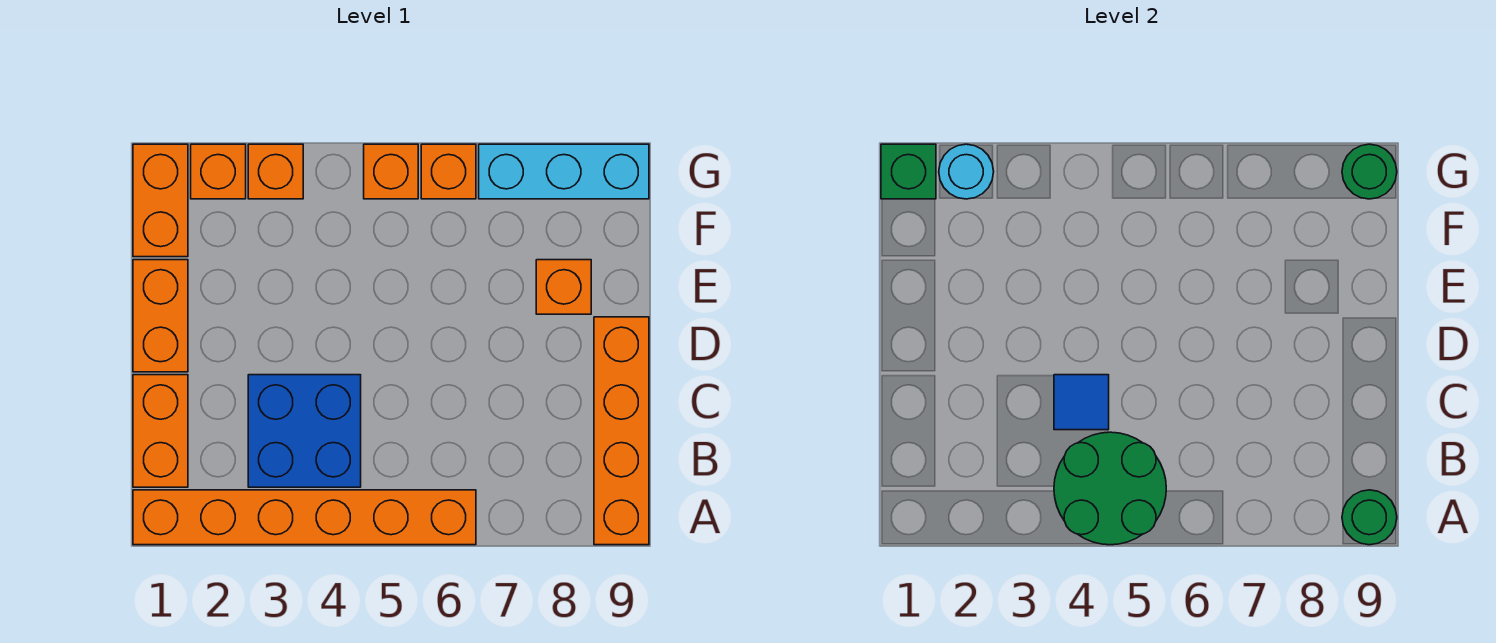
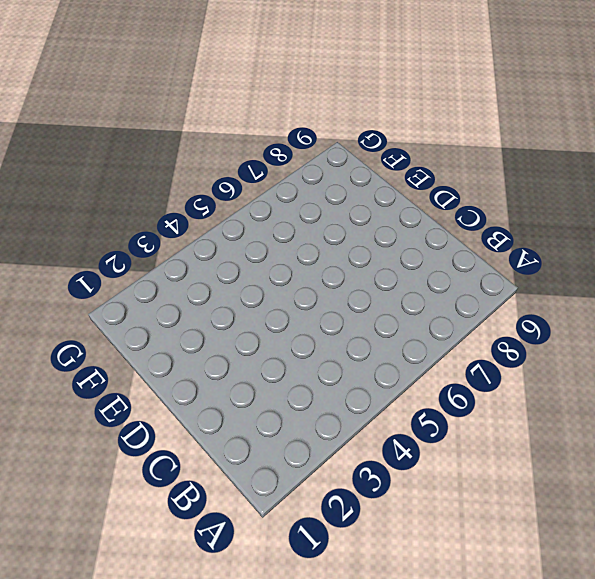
none -> orange brick A1:A6 level 1
none -> orange brick A9:D9 level 1
none -> orange brick B1:C1 level 1

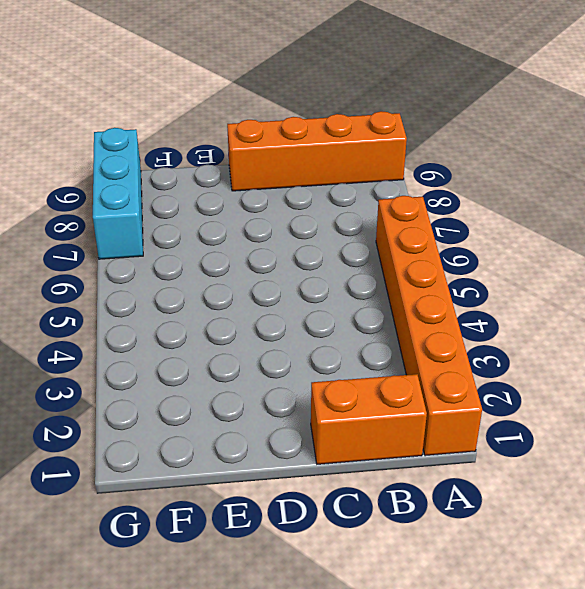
none -> blue brick B3:C4 level 1
none -> orange brick D1:E1 level 1
none -> orange brick E8 level 1

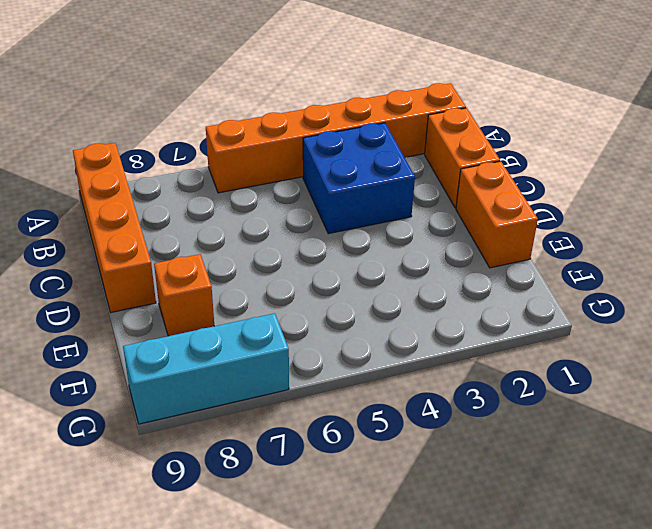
none -> orange brick F1:G1 level 1
none -> orange brick G2 level 1
none -> orange brick G3 level 1

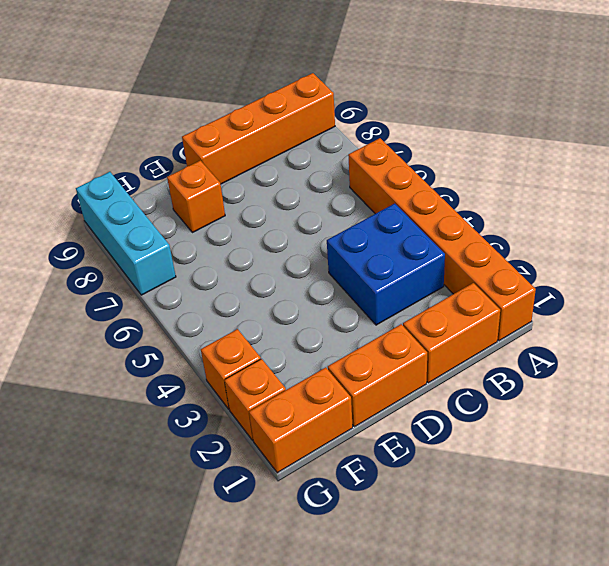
none -> orange brick G5 level 1
none -> orange brick G6 level 1
none -> green round brick A4:B5 level 2

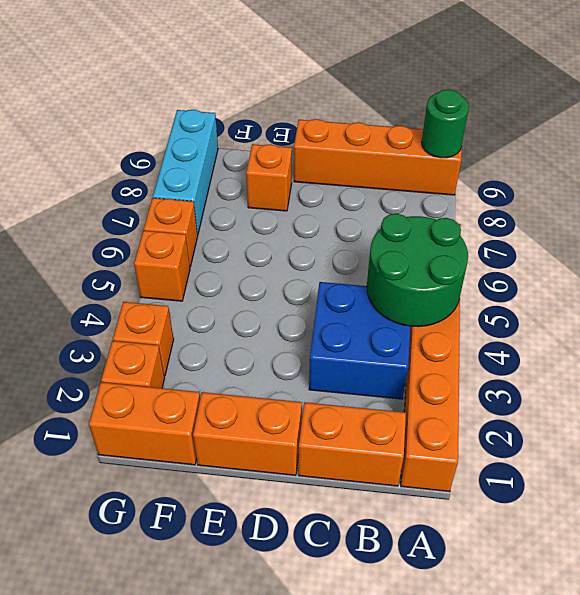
none -> blue tile C4 level 2
none -> green brick G1 level 2
none -> cyan round brick G2 level 2

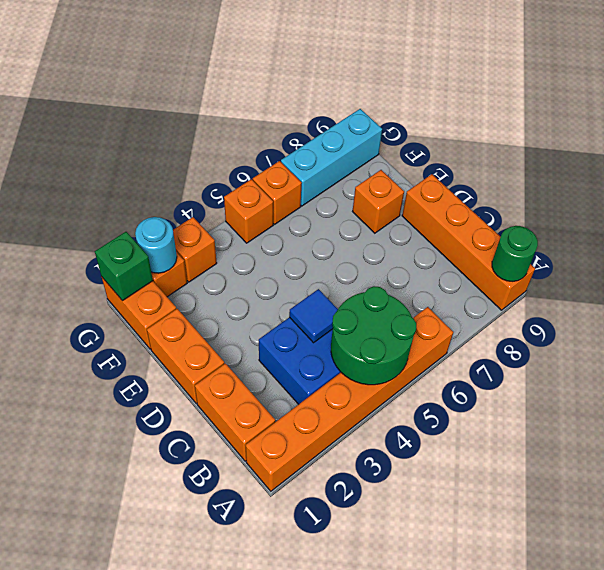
none -> green round brick G9 level 2

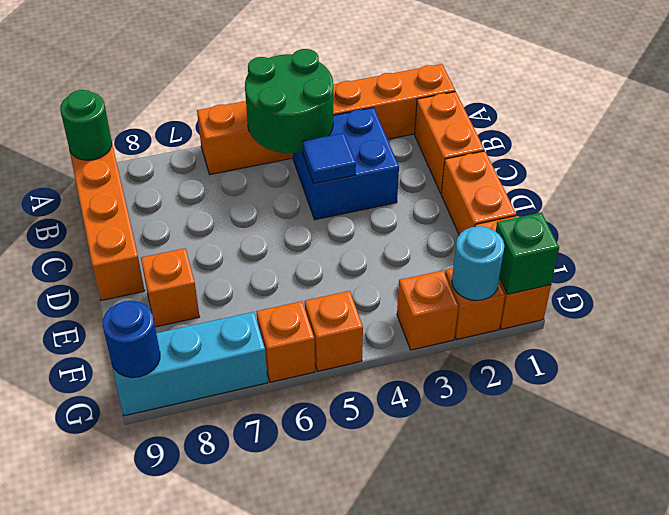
blue round brick G9 level 2 -> green round brick G9 level 2

